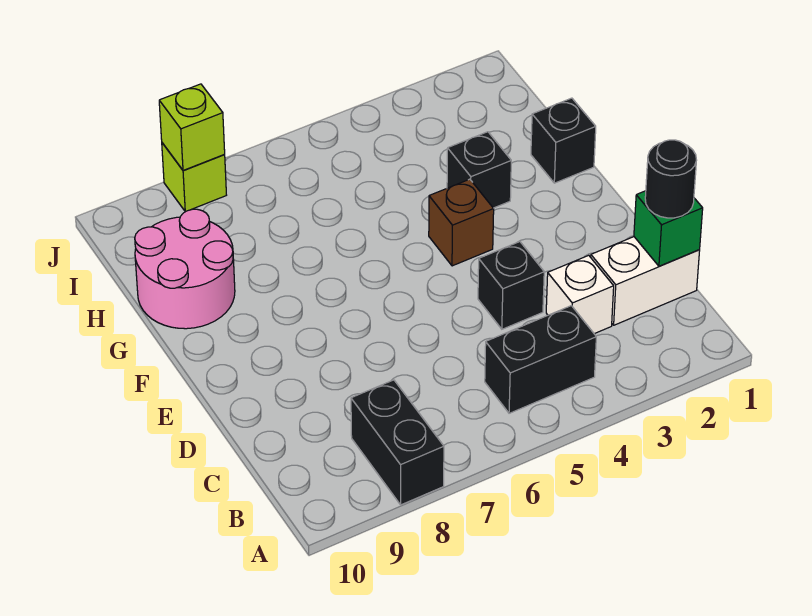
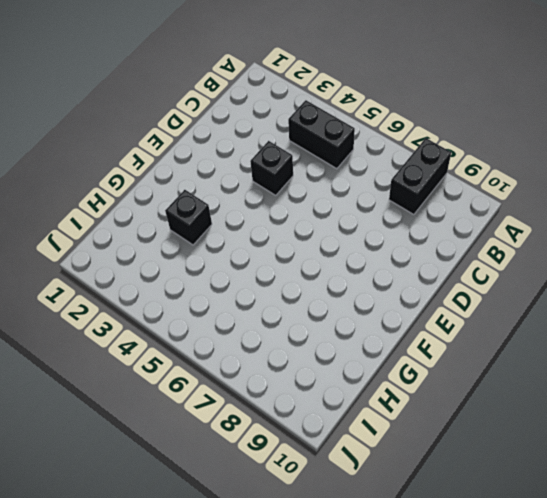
none -> white brick C1:C2 level 1
none -> white brick C3 level 1
none -> brown brick F4 level 1

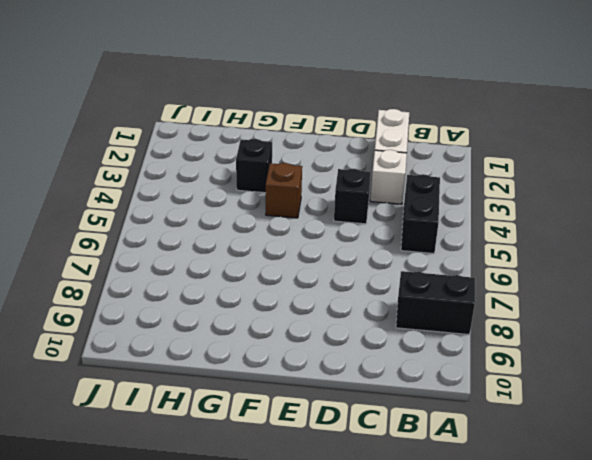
none -> black brick G1 level 1
none -> pink round brick G9:H10 level 1
none -> lime brick J8 level 1

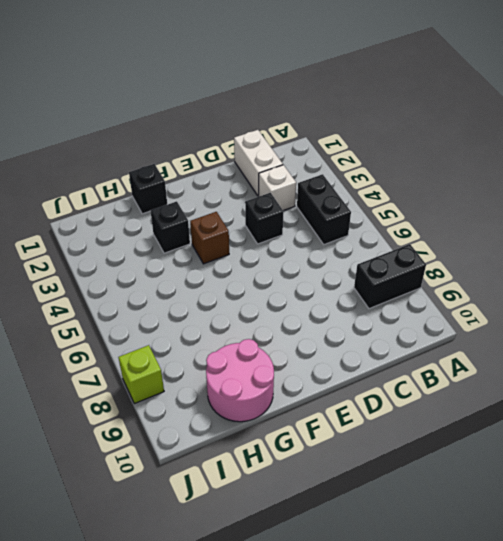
none -> green brick C1 level 2
none -> lime brick J8 level 2
none -> black round brick C1 level 3

